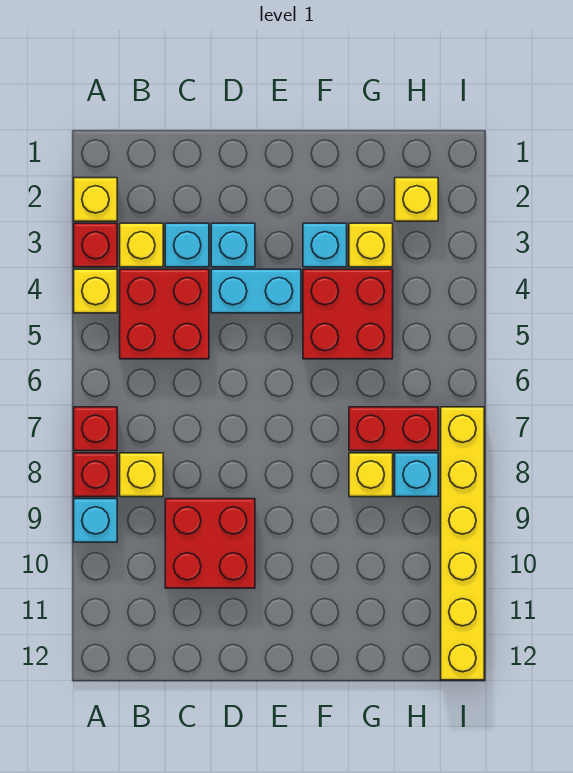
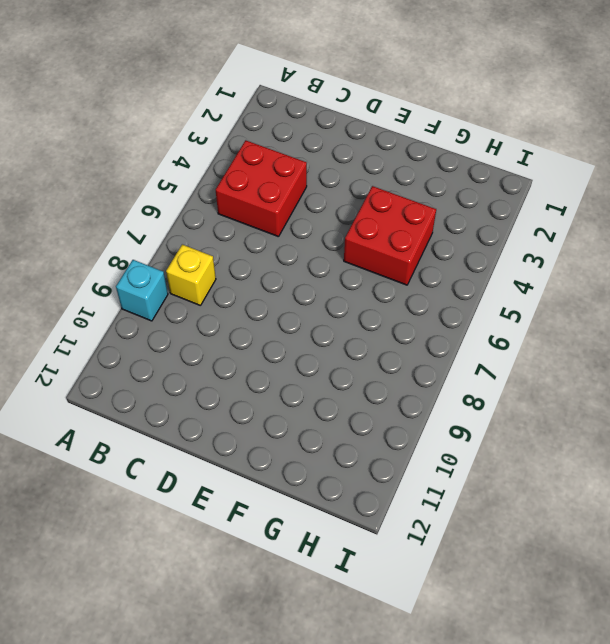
none -> yellow brick A2 level 1
none -> red brick A3 level 1
none -> yellow brick A4 level 1

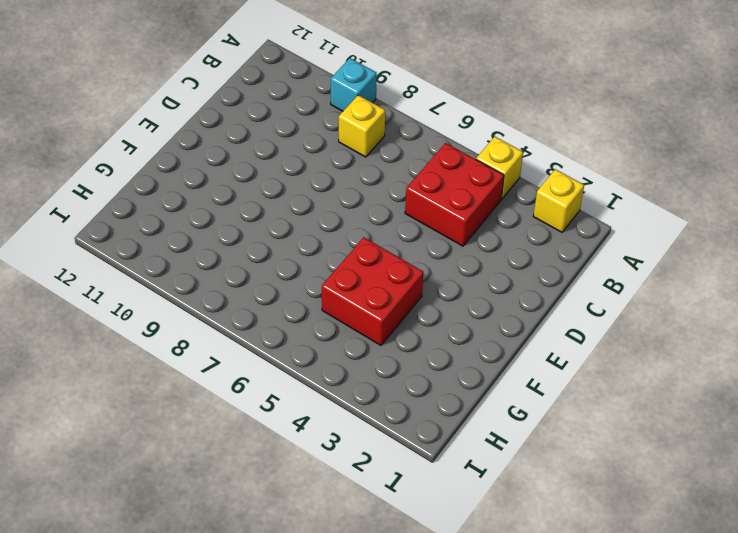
none -> red brick A3 level 1
none -> red brick A7 level 1
none -> red brick A8 level 1

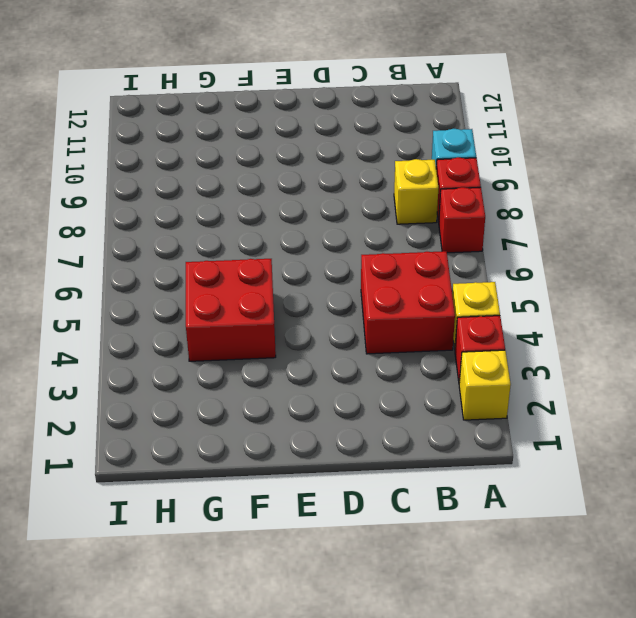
none -> yellow brick B3 level 1
none -> cyan brick C3 level 1
none -> red brick C9:D10 level 1

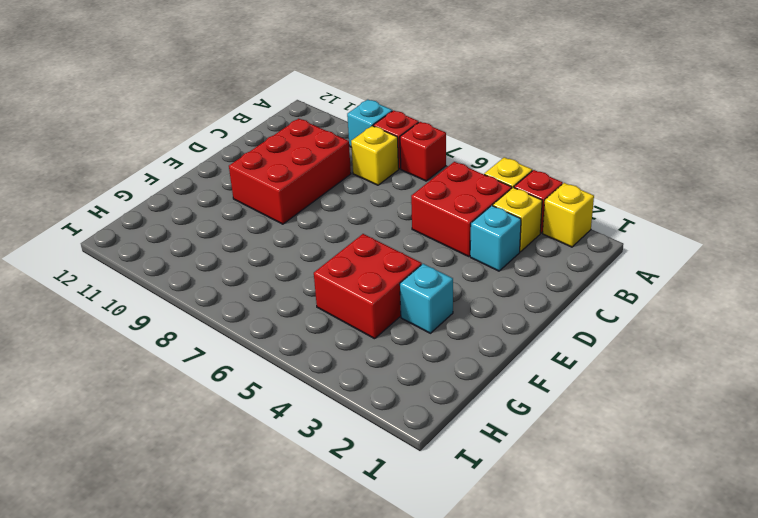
red brick C9:E10 level 1 -> red brick C9:D10 level 1
none -> cyan brick D3 level 1
none -> cyan brick D4:E4 level 1
none -> yellow brick G3 level 1

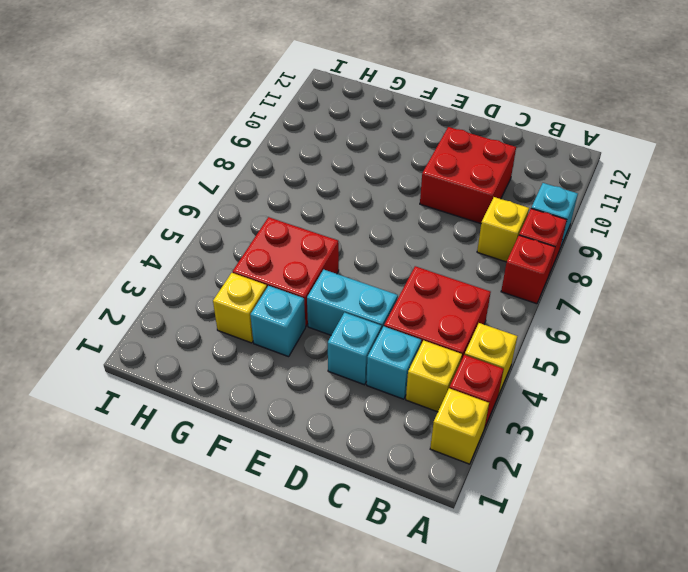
none -> red brick G7:H7 level 1
none -> yellow brick G8 level 1
none -> yellow brick H2 level 1

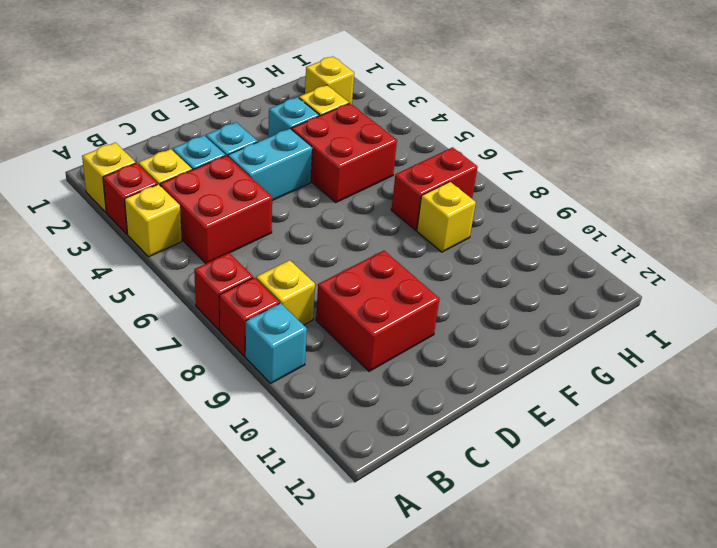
none -> cyan brick H8 level 1
none -> yellow brick I7:I12 level 1

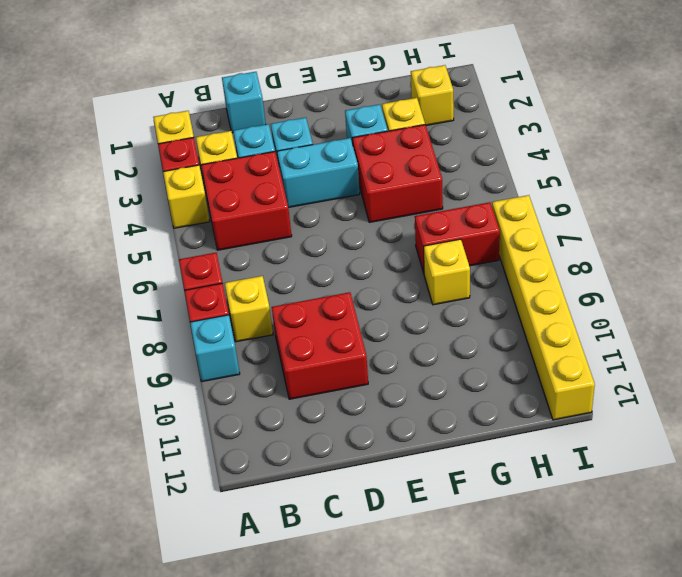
cyan brick C1 level 1 -> cyan brick H8 level 1

